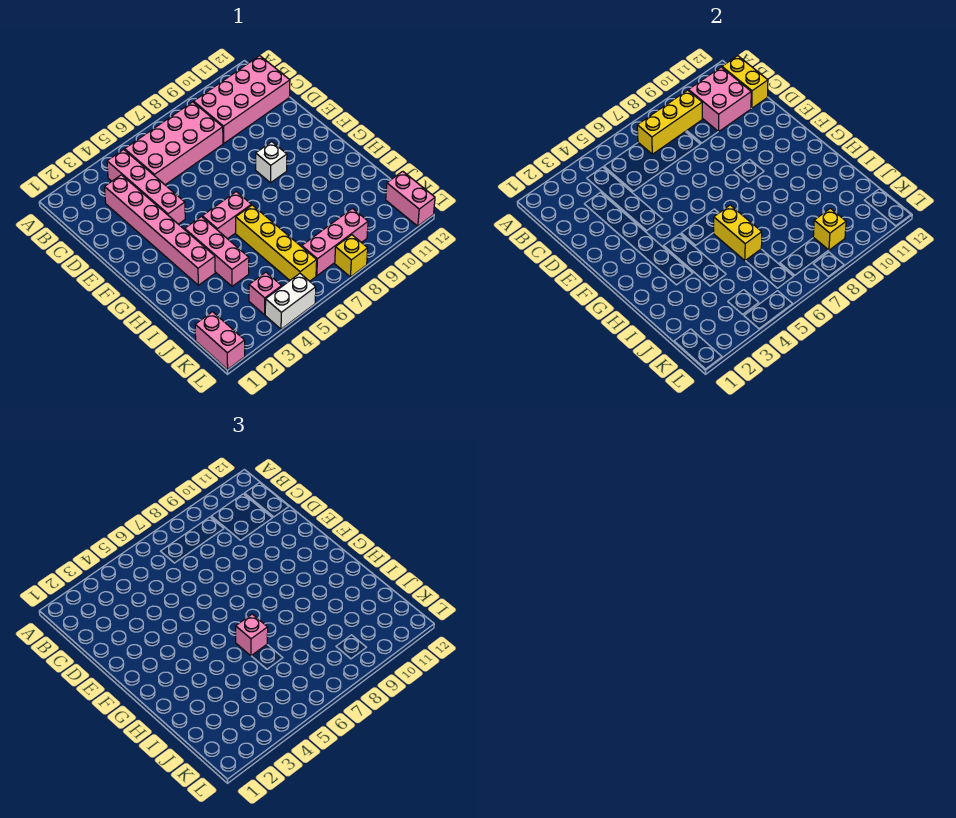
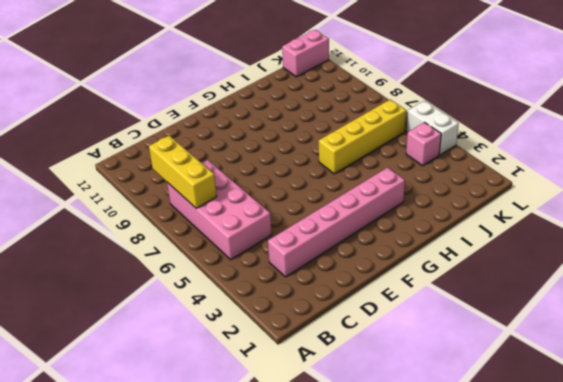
none -> pink brick B4:E4 level 1
none -> pink brick B9:C12 level 1
none -> white brick F9 level 1

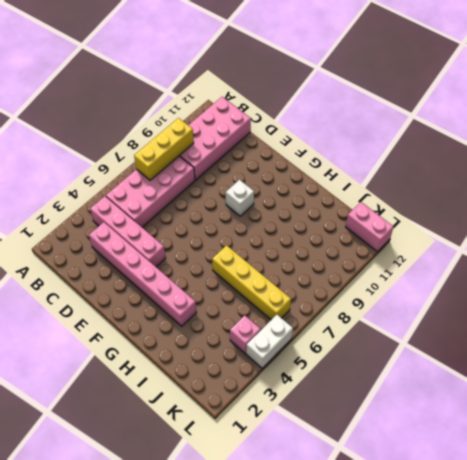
none -> pink brick G4:I4 level 1
none -> pink brick G5:G6 level 1
none -> pink brick K1:L1 level 1

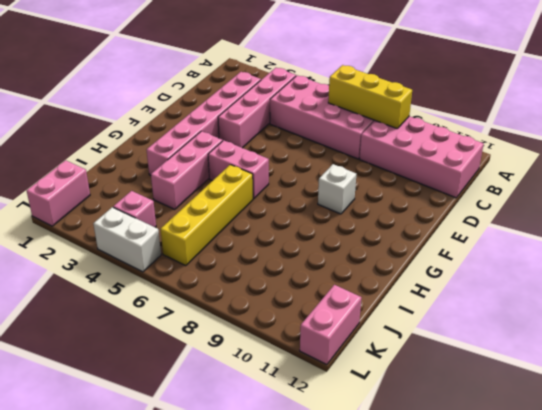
none -> pink brick K7:K9 level 1
none -> yellow brick L8 level 1
none -> pink brick B10:C11 level 2

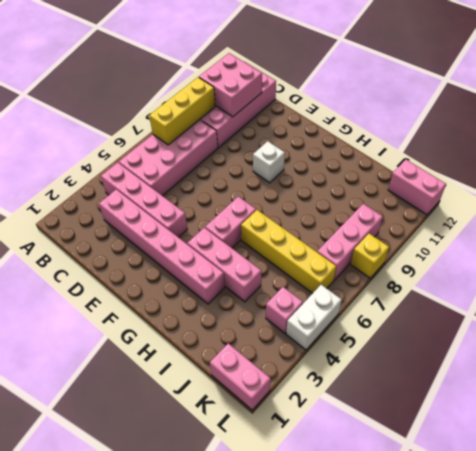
none -> yellow brick B12:C12 level 2
none -> yellow brick H6:I6 level 2
none -> yellow brick K9 level 2

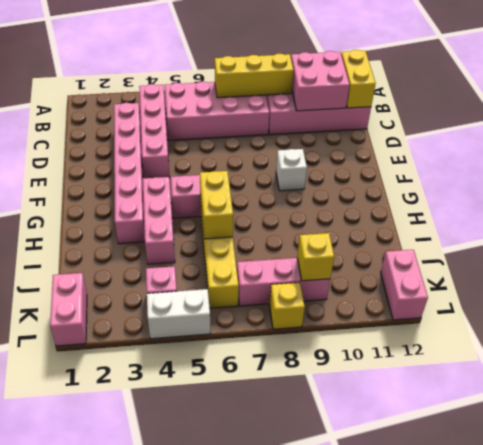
none -> pink brick H6 level 3

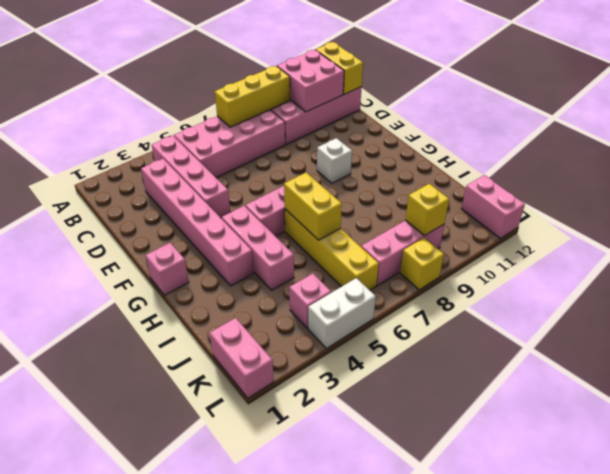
pink brick G1 level 1 -> pink brick H6 level 3

